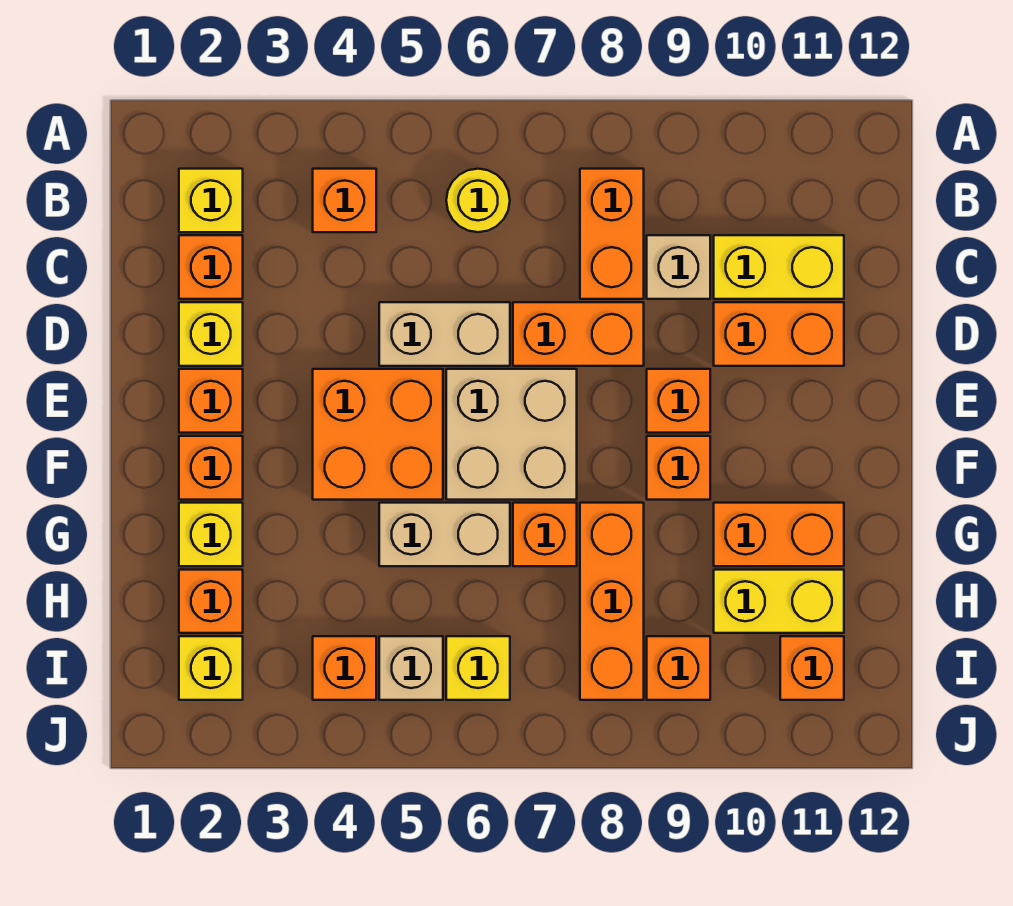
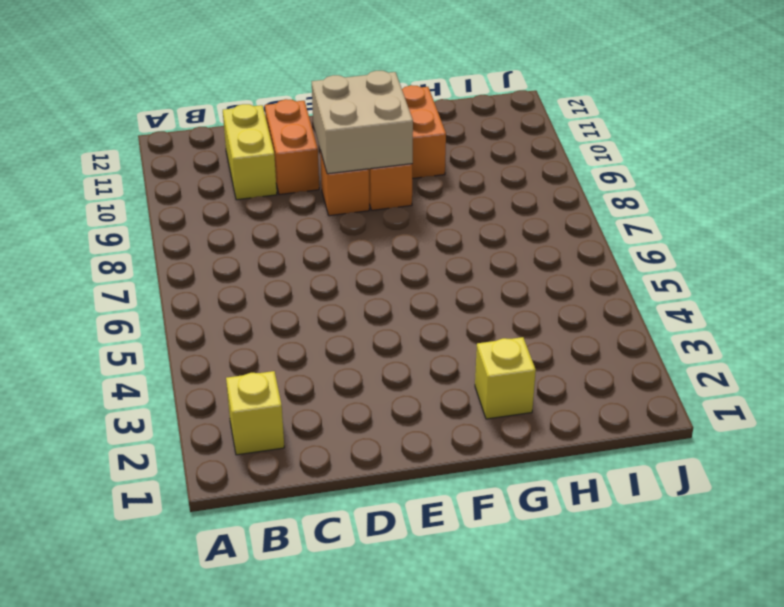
tan brick E9:F10 level 2 -> tan brick E6:F7 level 1
none -> orange brick B4 level 1
none -> yellow round brick B6 level 1
none -> orange brick B8:C8 level 1
none -> orange brick C2 level 1

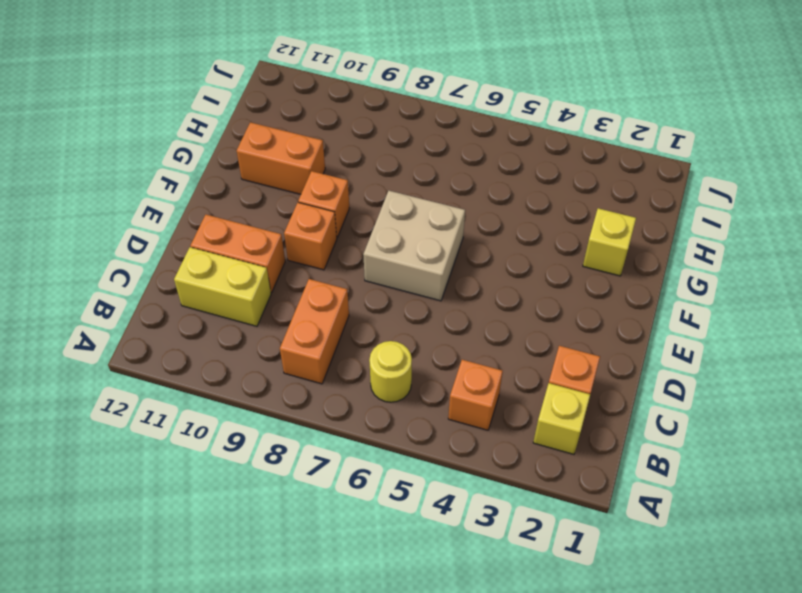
none -> tan brick C9 level 1
none -> yellow brick D2 level 1
none -> tan brick D5:D6 level 1
none -> orange brick D7:D8 level 1

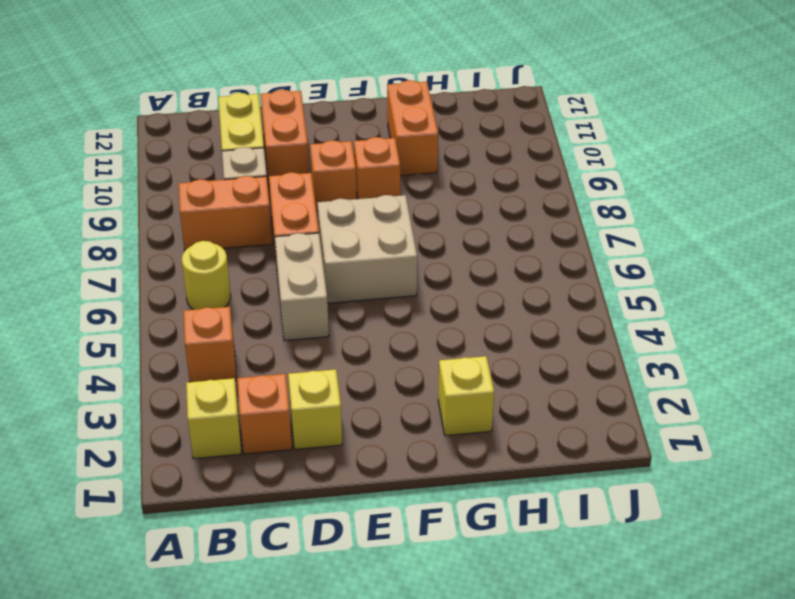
none -> orange brick E2 level 1
none -> orange brick E4:F5 level 1
none -> orange brick F2 level 1
none -> tan brick G5:G6 level 1

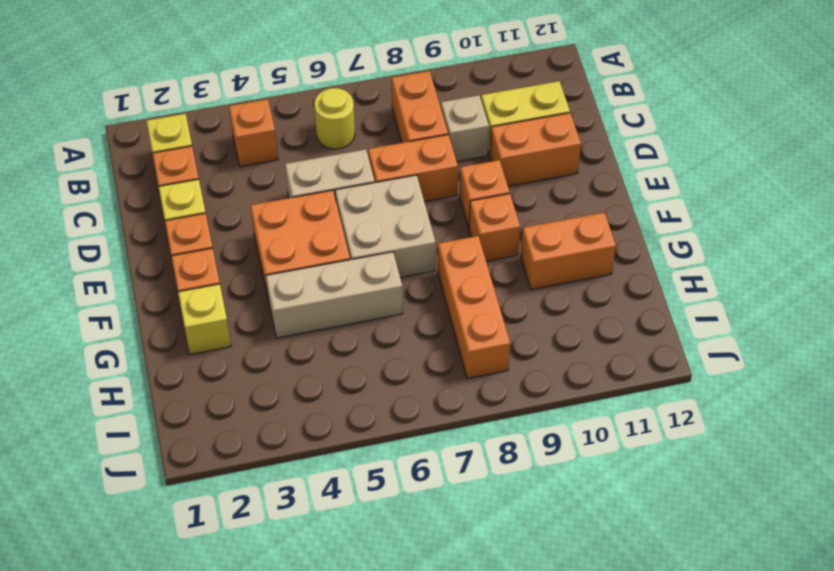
tan brick G4:G6 level 1 -> tan brick G5:G6 level 1
none -> orange brick G7 level 1
none -> orange brick H2 level 1
none -> yellow brick H10:H11 level 1
none -> yellow brick I2 level 1

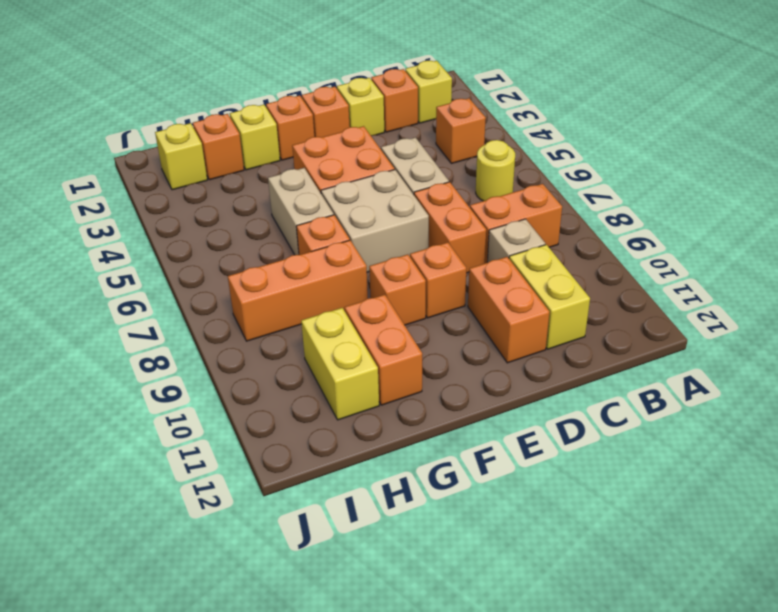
none -> orange brick I4 level 1
none -> tan brick I5 level 1
none -> yellow brick I6 level 1
none -> orange brick I9 level 1

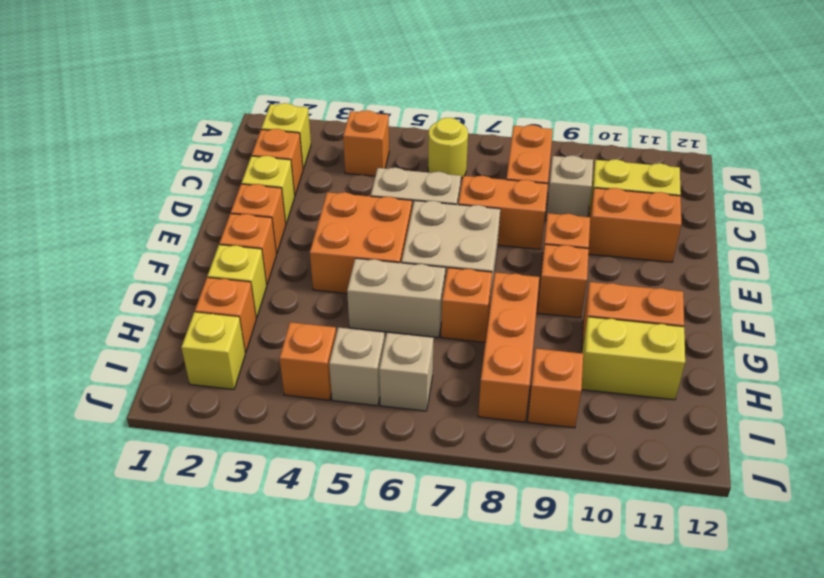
tan brick I6 level 1 -> yellow brick I6 level 1
none -> orange brick I11 level 1

